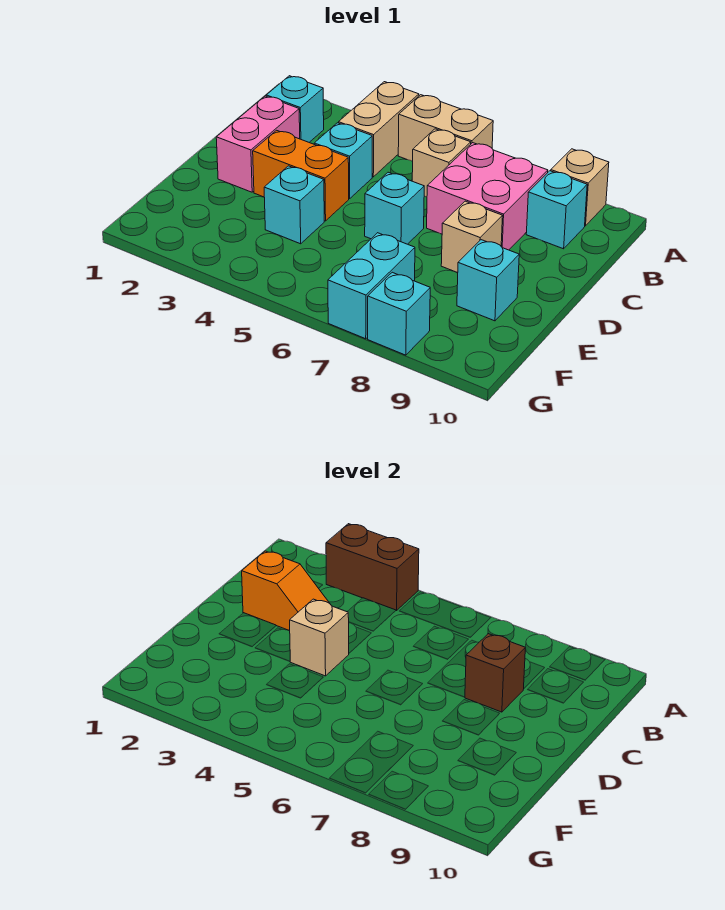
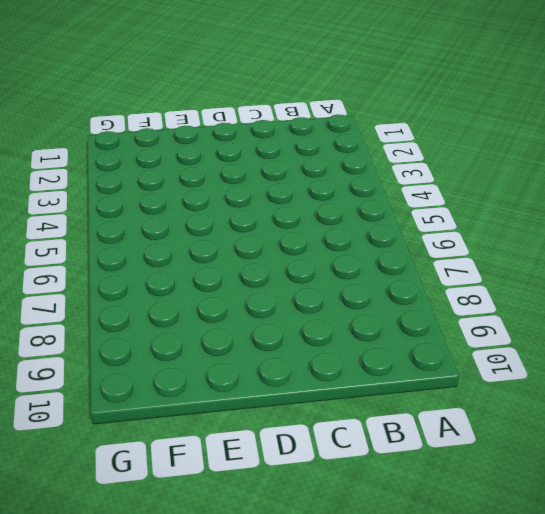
none -> tan brick A4:B4 level 1
none -> tan brick A5:A6 level 1
none -> tan brick A9 level 1

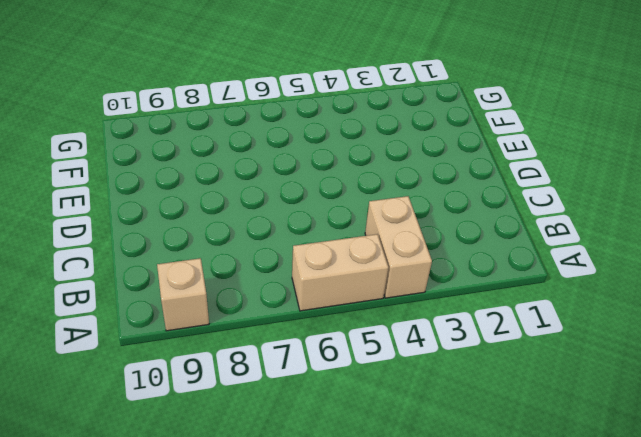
none -> cyan brick B2 level 1
none -> tan brick B6 level 1
none -> pink brick B7:C8 level 1

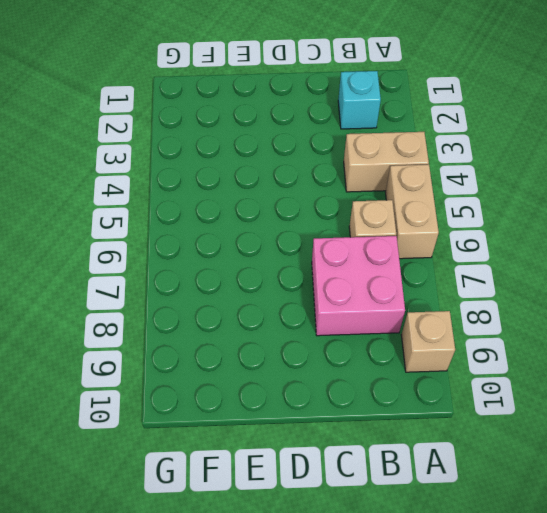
none -> cyan brick B9 level 1
none -> pink brick C2:D2 level 1
none -> cyan brick C4 level 1

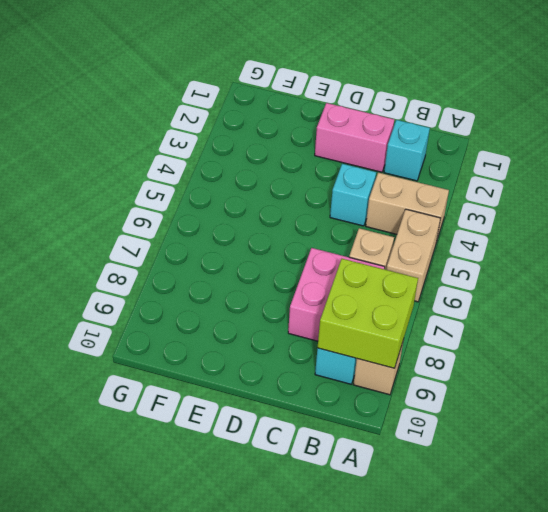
lime brick A8:B9 level 2 -> none
none -> orange brick D3:D4 level 1
none -> cyan brick D6 level 1
none -> tan brick D8 level 1

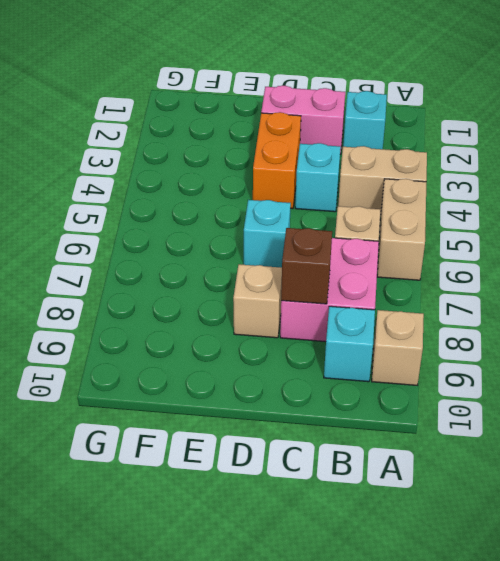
none -> cyan brick E4 level 1
none -> cyan brick E9 level 1
none -> cyan brick F7:G7 level 1

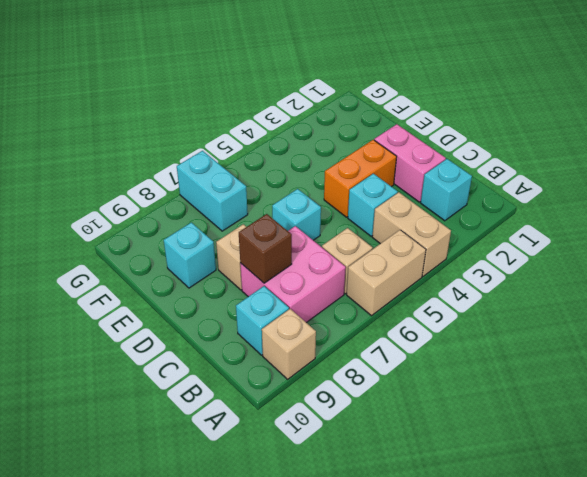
none -> cyan brick E4 level 1
none -> cyan brick G8 level 1
none -> brown brick A3:A4 level 2

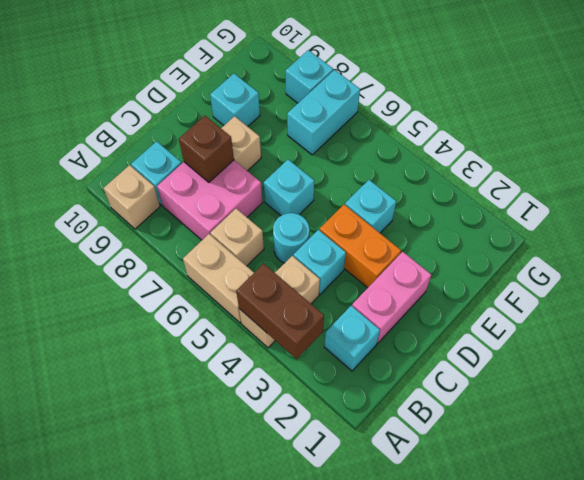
cyan round brick C5 level 1 -> none
none -> orange slope C2:C3 level 2 top 2
none -> tan brick D4 level 2

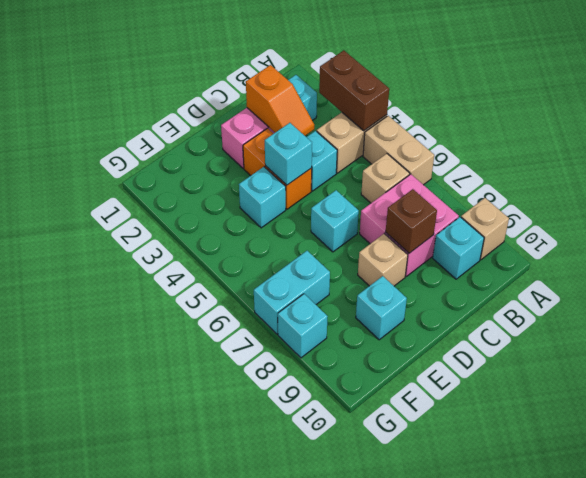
cyan brick D4 level 2 -> tan brick D4 level 2

